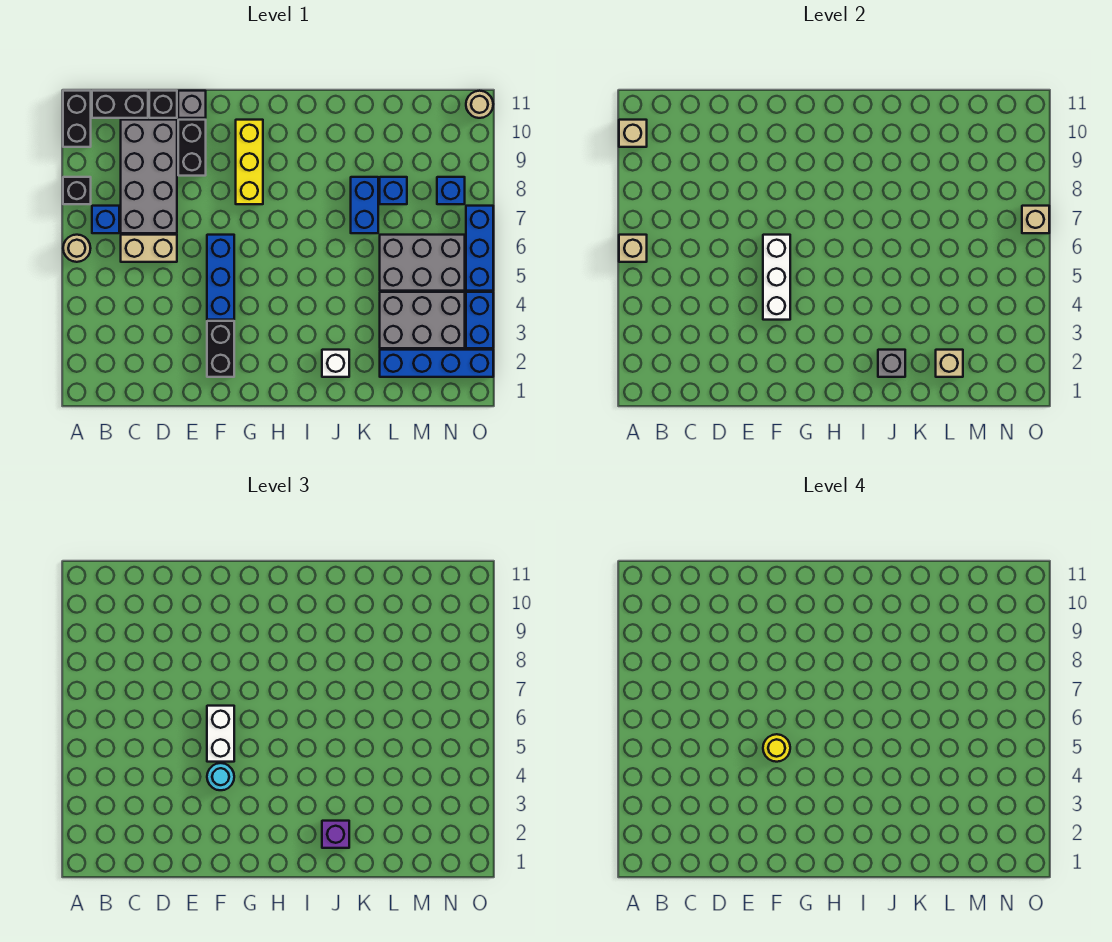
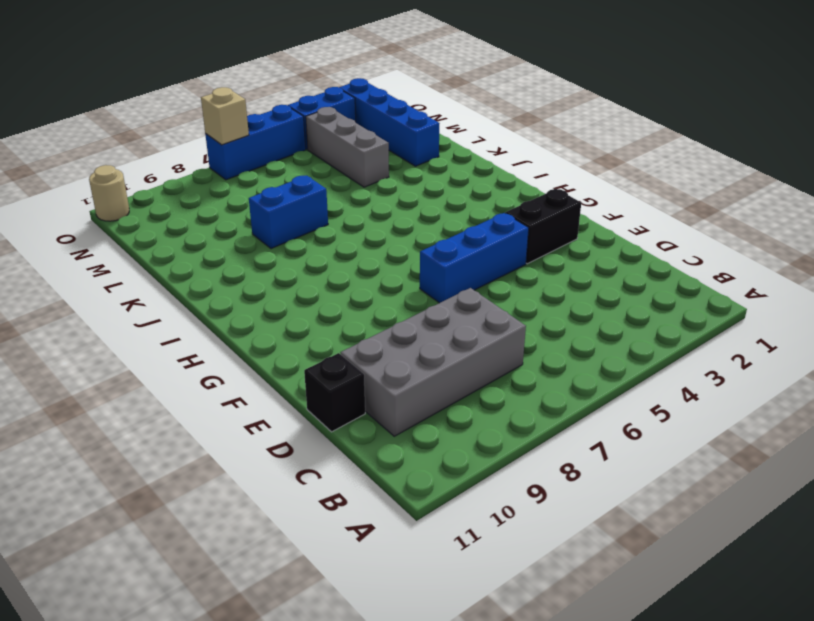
grey brick L4:N4 level 1 -> grey brick L3:N4 level 1
none -> tan round brick A6 level 1
none -> black brick A8 level 1
none -> black brick A10:A11 level 1
none -> blue brick B7 level 1

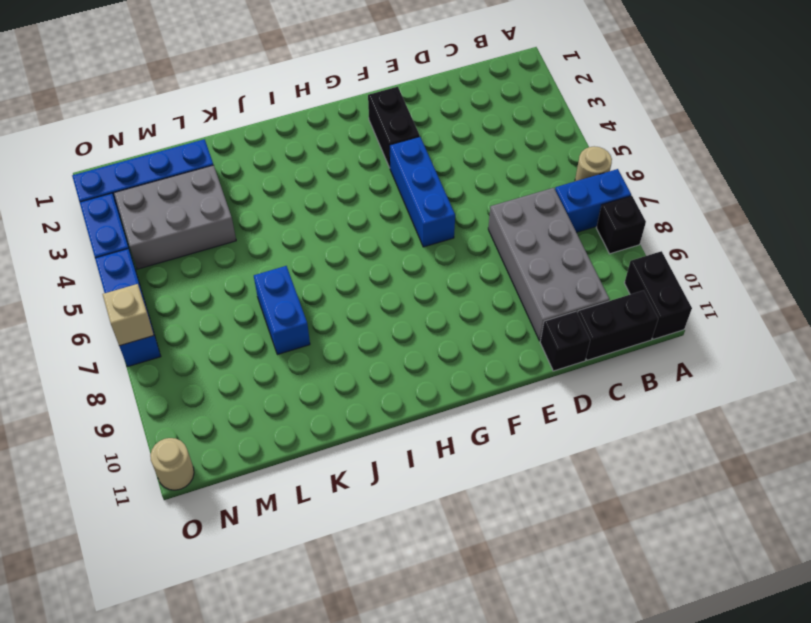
blue brick A7:B7 level 1 -> blue brick B7 level 1
none -> tan brick C6:D6 level 1
none -> black brick E9:E10 level 1
none -> grey brick E11 level 1
none -> yellow brick G8:G10 level 1

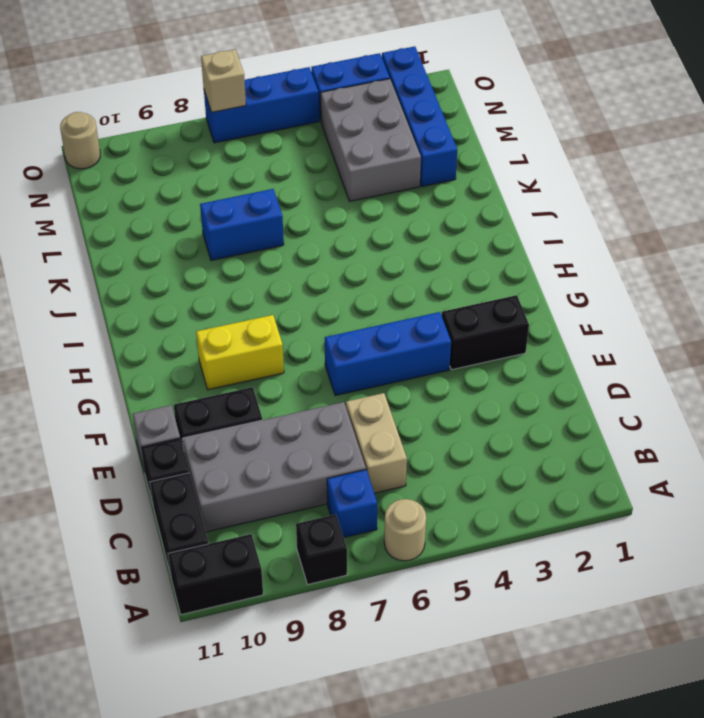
yellow brick G8:G9 level 1 -> yellow brick G8:G10 level 1
none -> white brick J2 level 1
none -> grey brick L5:N6 level 1
none -> blue brick L8 level 1
none -> blue brick N8 level 1

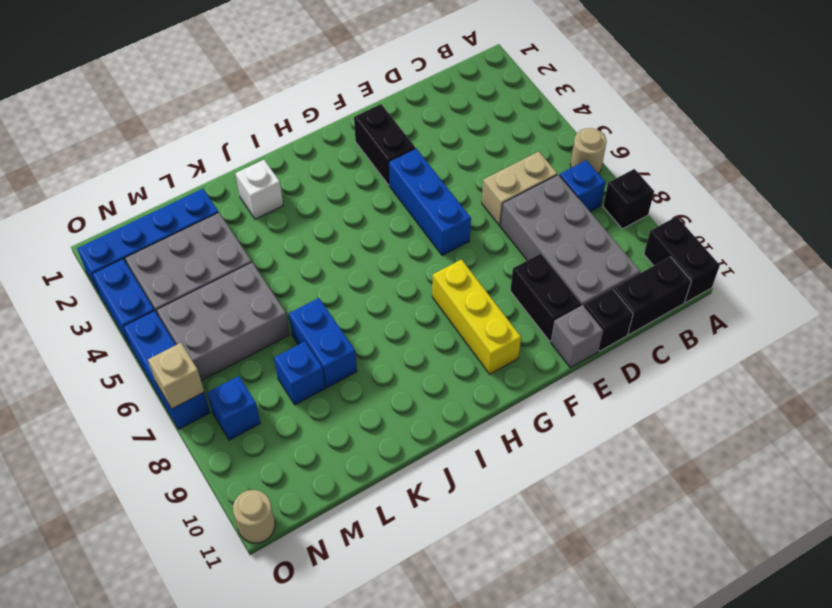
none -> tan brick A6 level 2
none -> tan brick A10 level 2
none -> white brick F4:F6 level 2
none -> grey brick J2 level 2

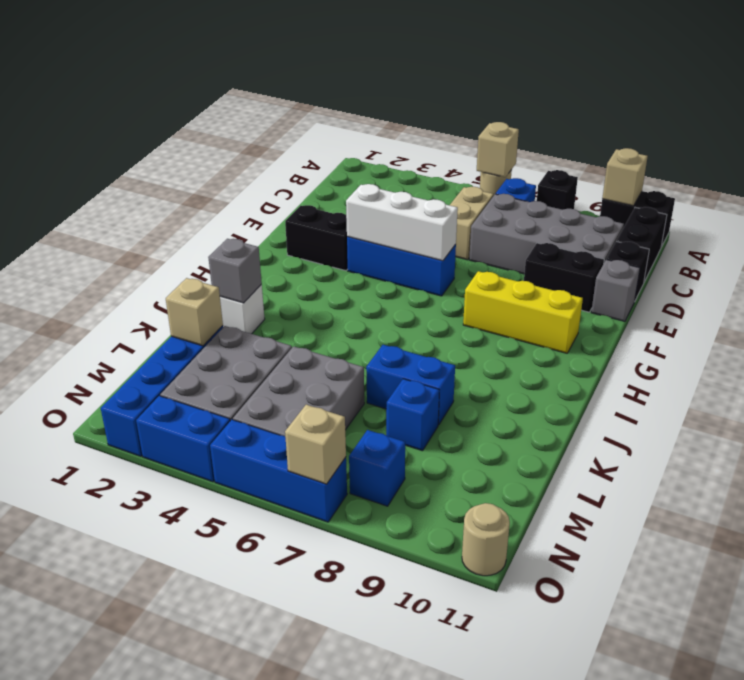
none -> cyan round brick F4 level 3
none -> white brick F5:F6 level 3
none -> purple brick J2 level 3
none -> yellow round brick F5 level 4

